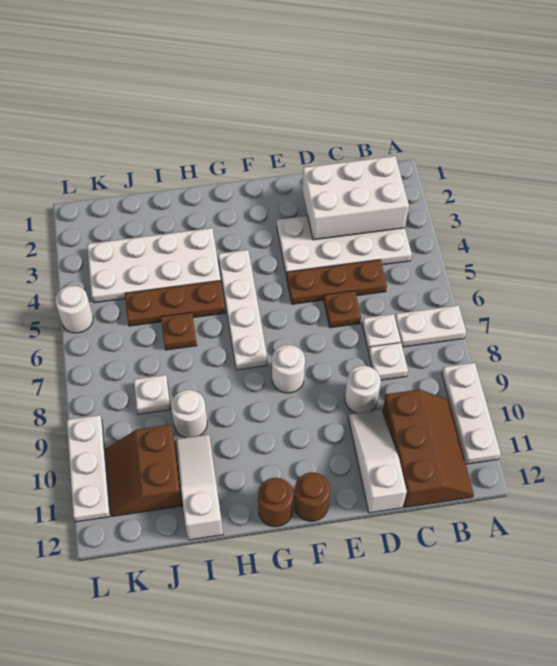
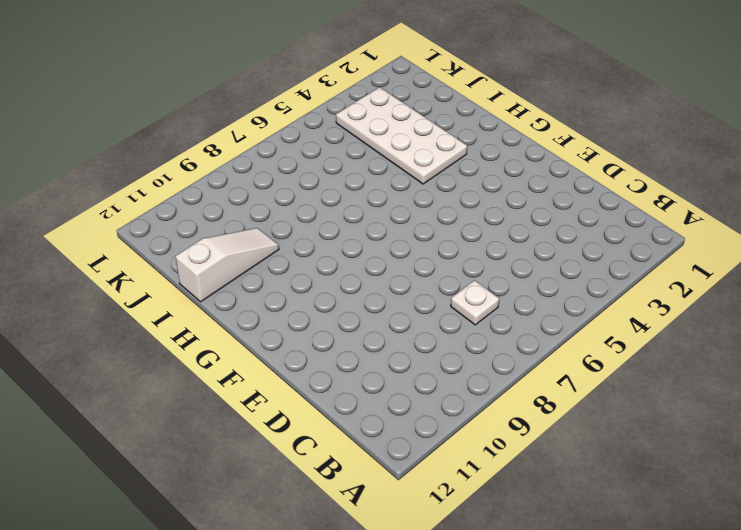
none -> white plate A7:B7 level 1
none -> white plate A9:A11 level 1
none -> white plate B3:E4 level 1

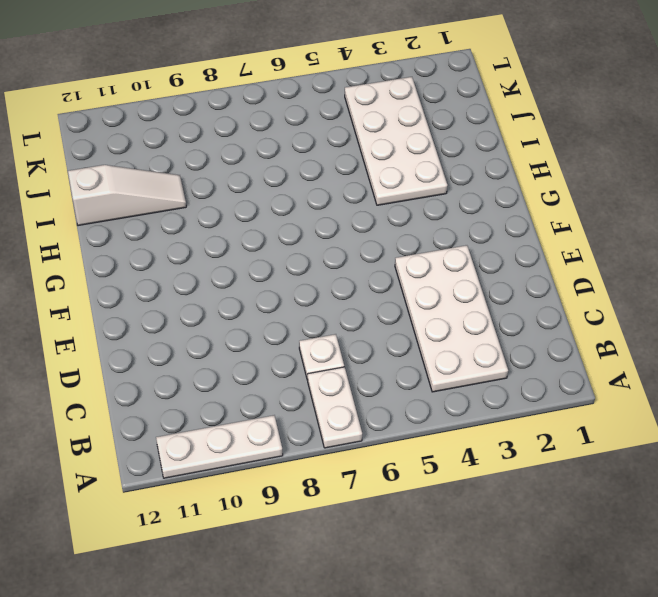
none -> brown slope B10:C12 level 1 top C
none -> brown plate C5:E5 level 1
none -> white plate C8 level 1

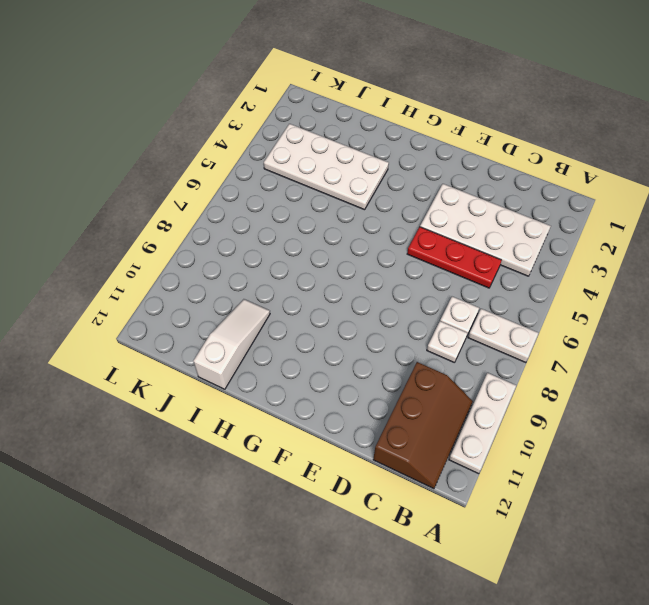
red plate C5:E5 level 1 -> brown plate C5:E5 level 1
none -> brown plate D6 level 1
none -> white round brick D9 level 1
none -> white slope D10:D12 level 1 top 12

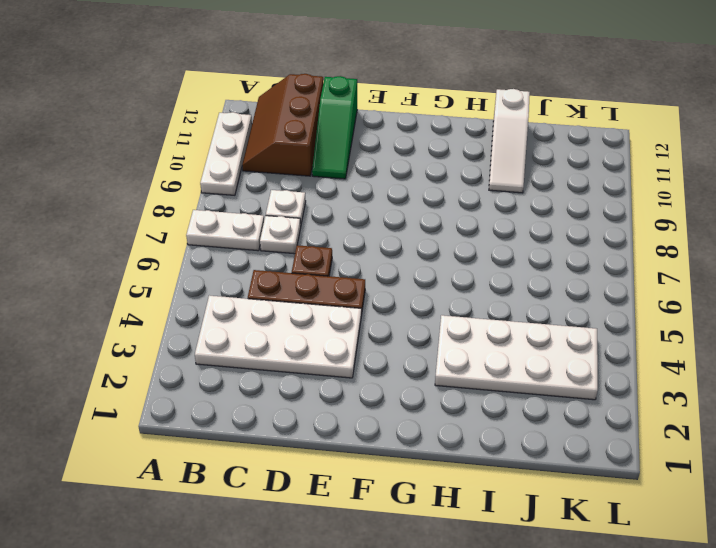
green slope D10:D12 level 1 top 12 -> white slope D10:D12 level 1 top 12
none -> white round brick D9 level 1
none -> white round brick F8 level 1
none -> brown round brick F12 level 1

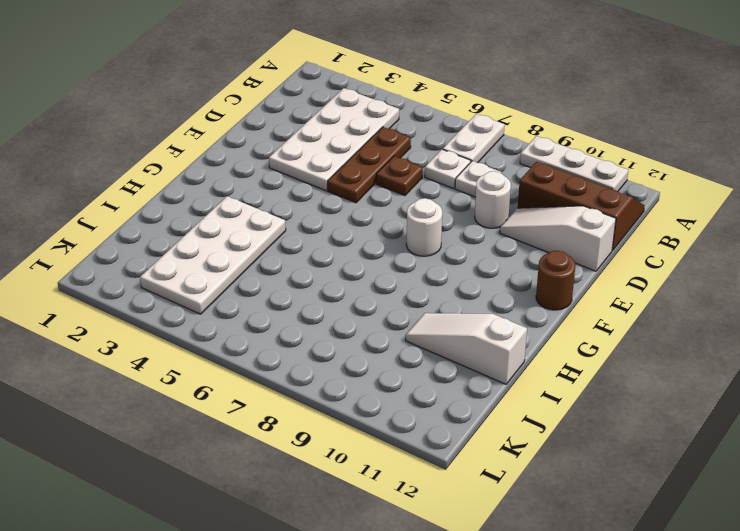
none -> white plate G4:G7 level 1
none -> brown round brick G12 level 1
none -> brown plate H5:J5 level 1

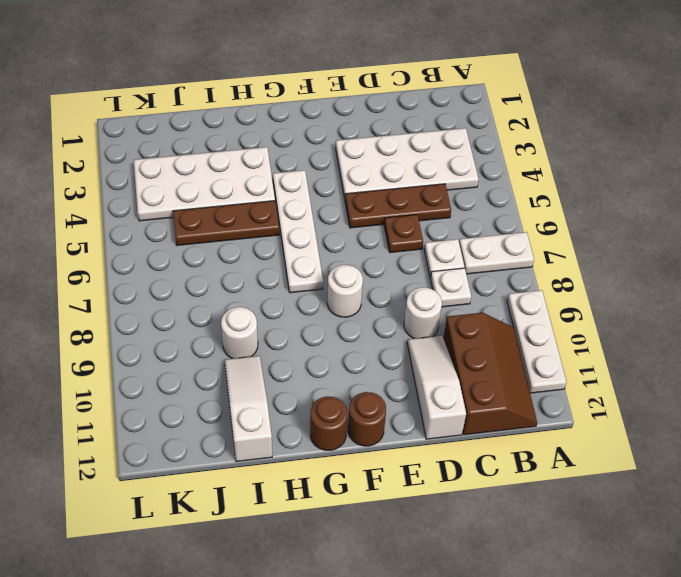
none -> brown plate I6 level 1
none -> white plate J8 level 1
none -> brown slope J10:K11 level 1 top J

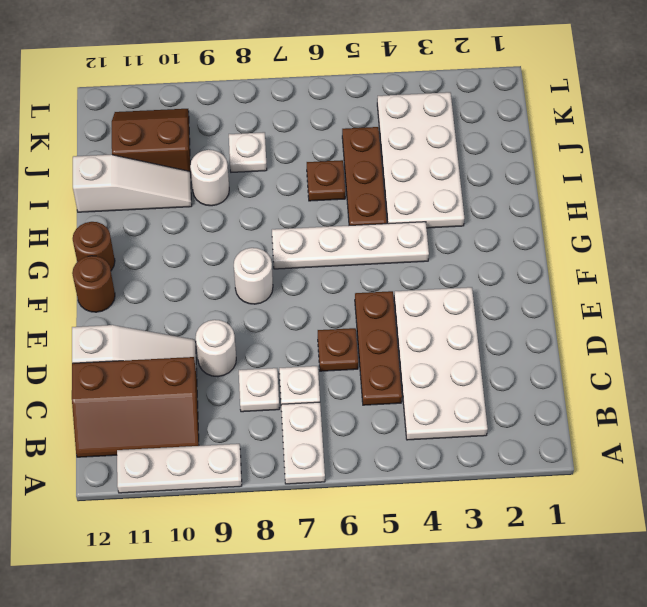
none -> white round brick L5 level 1
none -> white plate L9:L11 level 1
none -> white brick B2:D3 level 2

